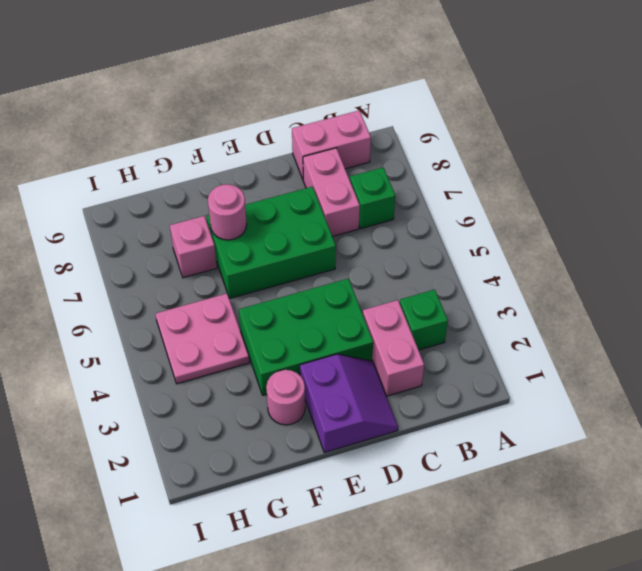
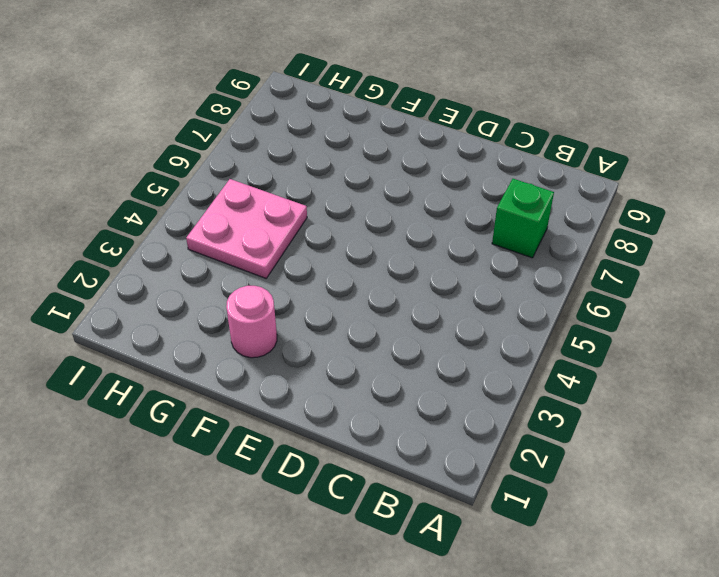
none -> green brick B3 level 1
none -> pink brick B9:C9 level 1
none -> pink brick C2:C3 level 1

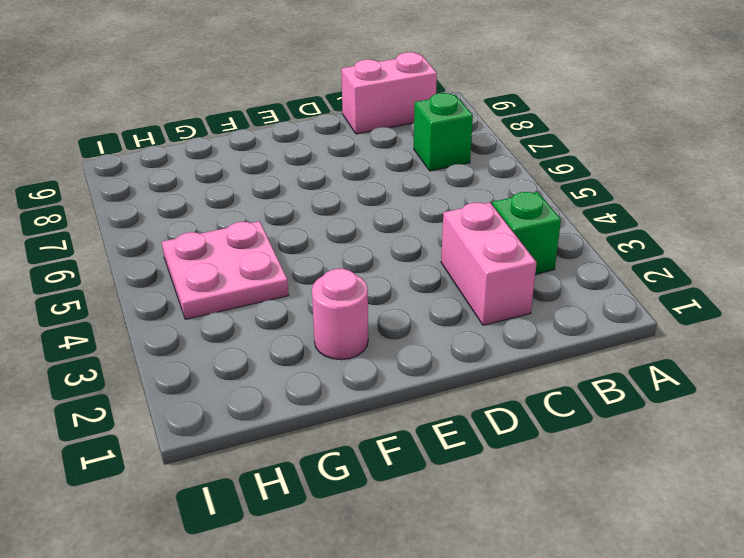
none -> pink brick C7:C8 level 1
none -> purple slope D1:E2 level 1 top E
none -> green brick D3:F4 level 1

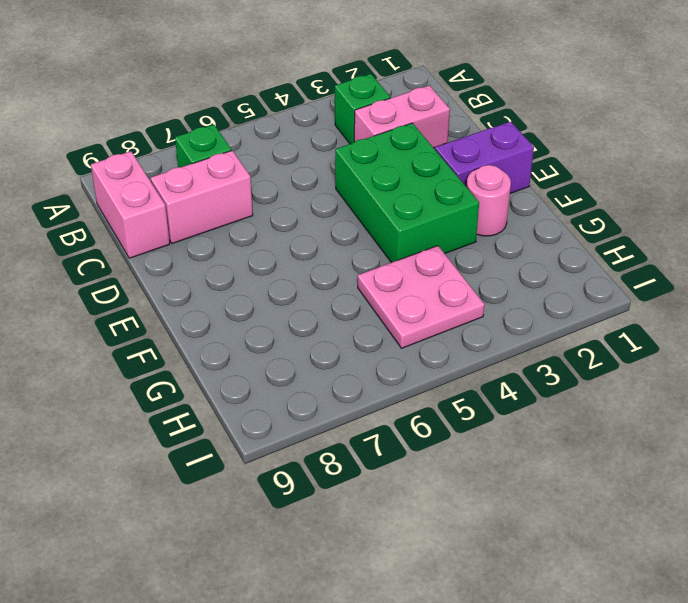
none -> green brick D6:F7 level 1
none -> pink brick G7 level 1
none -> pink round brick F7 level 2

